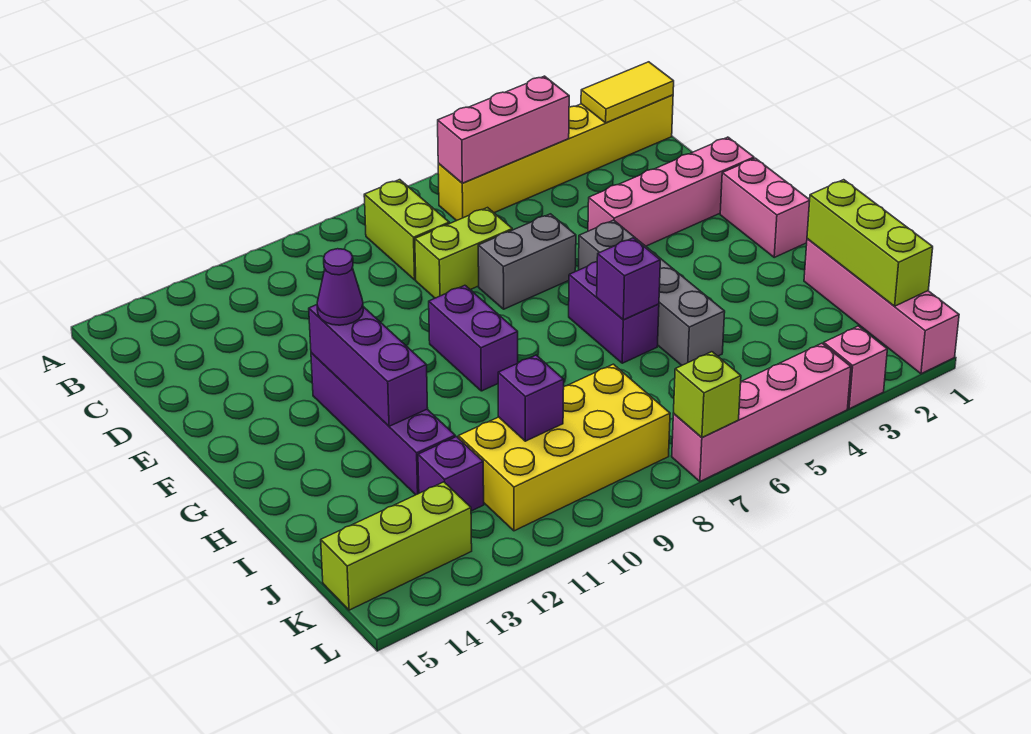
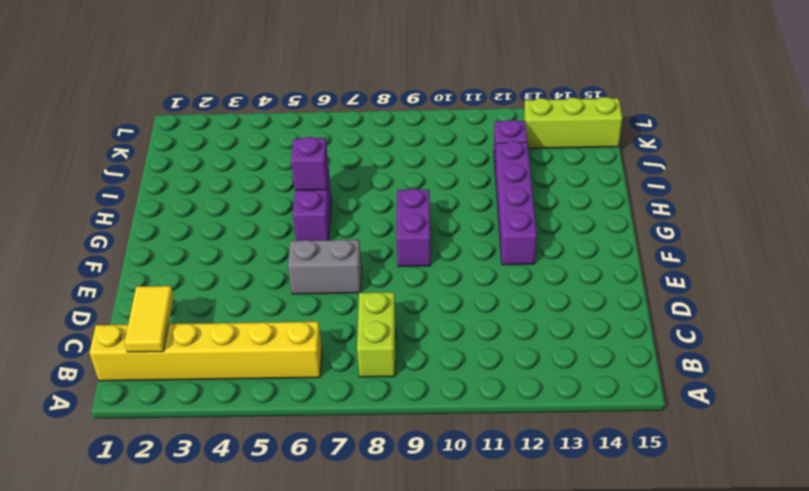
yellow tile B2:C2 level 2 -> yellow tile B1:B2 level 2
none -> lime brick D7:D8 level 1
none -> pink brick E1:E4 level 1
none -> pink brick F1:G1 level 1

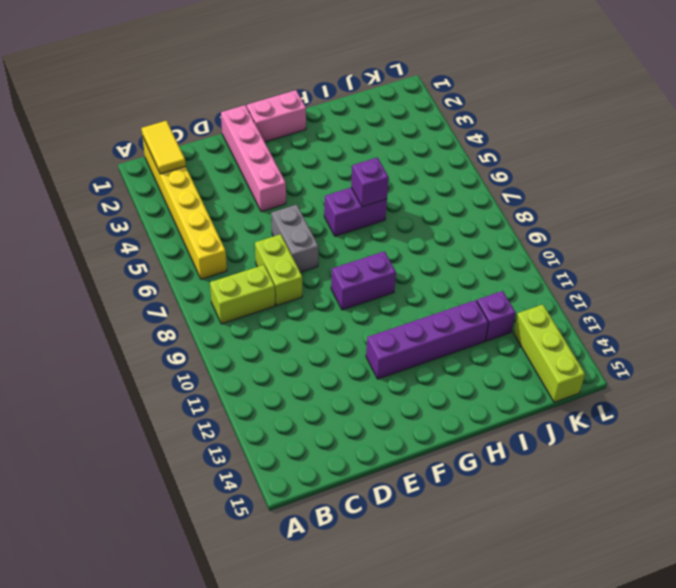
none -> grey brick F5:I5 level 1
none -> pink brick I1:L1 level 1
none -> yellow brick J8:K11 level 1

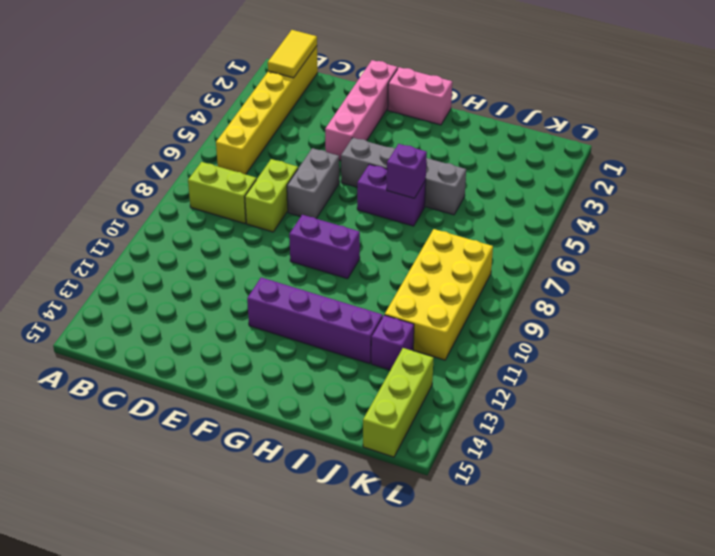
none -> pink brick I1:L1 level 1
none -> pink brick L3 level 1
none -> pink brick L4:L7 level 1

